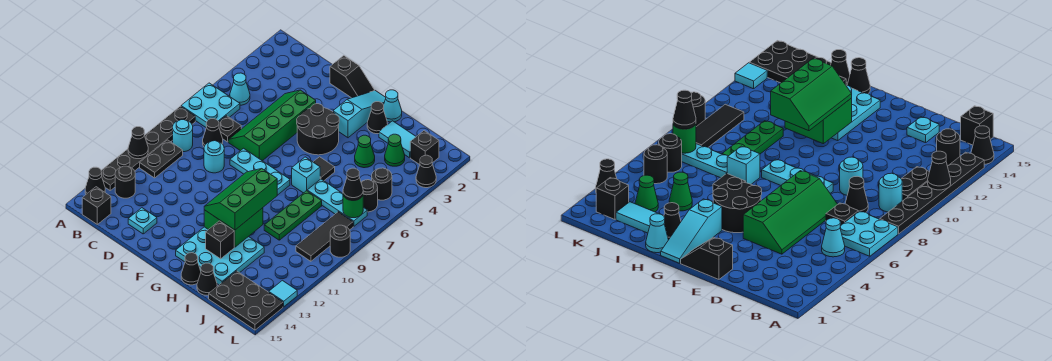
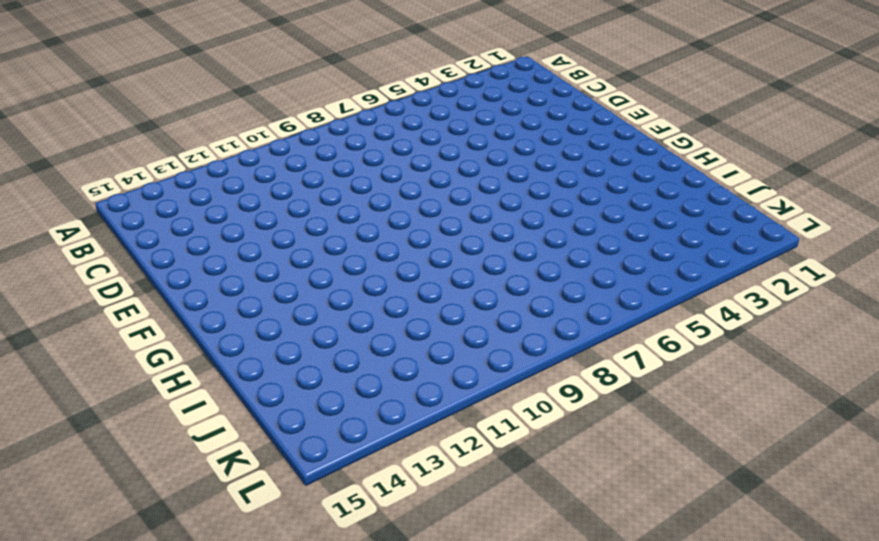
none -> cyan plate A6:B7 level 1
none -> black plate A8:A13 level 1
none -> black cone A14 level 1
none -> cyan cone B5 level 1

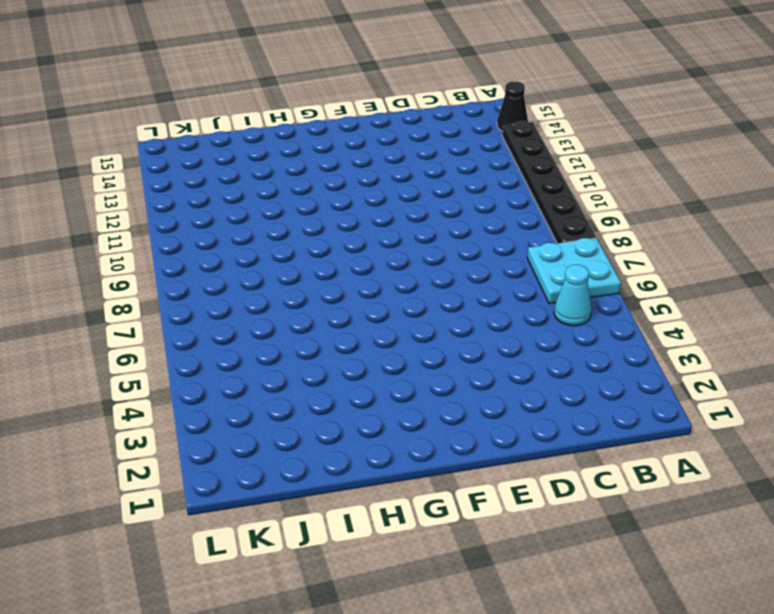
none -> cyan round brick B9 level 1
none -> black plate B10:B11 level 1
none -> black round brick B13 level 1
none -> black brick B15 level 1

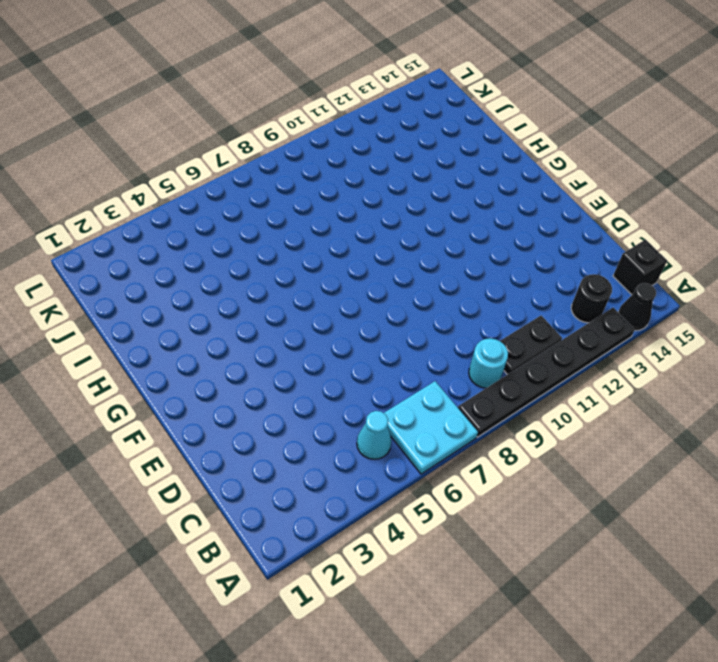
none -> black plate C7 level 1
none -> black cone C8 level 1
none -> green slope D4:E7 level 1 top E
none -> cyan round brick D9 level 1

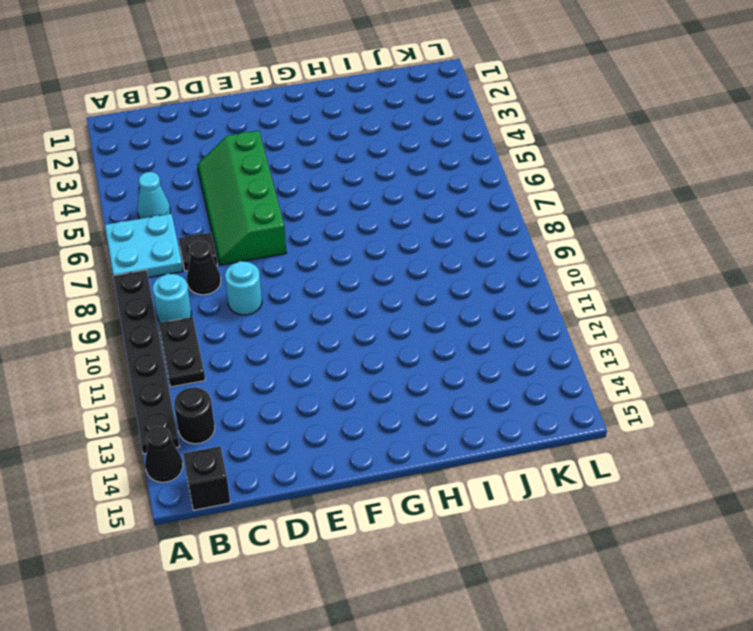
none -> cyan plate D14 level 1
none -> black slope E1:F1 level 1 top E
none -> cyan plate E8:G8 level 1
none -> black round brick F4:G5 level 1

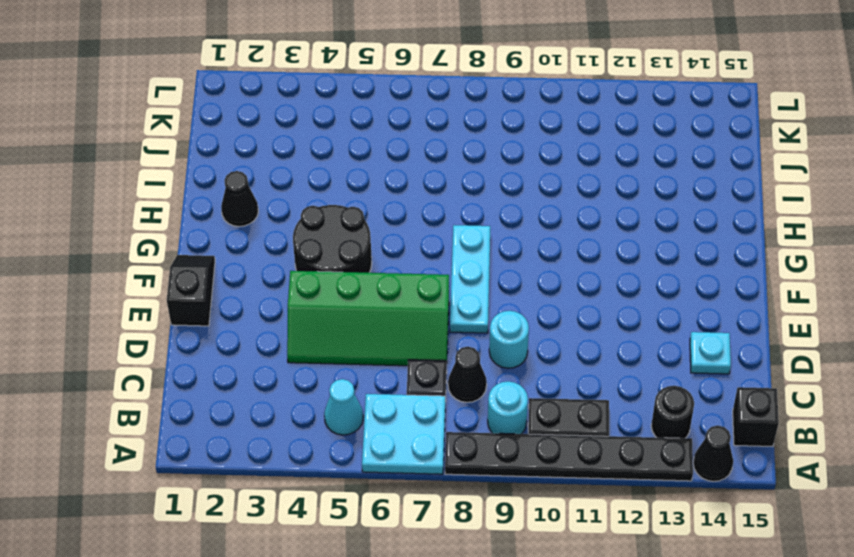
none -> cyan slope G1:G3 level 1 top 3
none -> cyan plate G12:I14 level 1
none -> cyan cone H1 level 1
none -> black tile H6 level 1

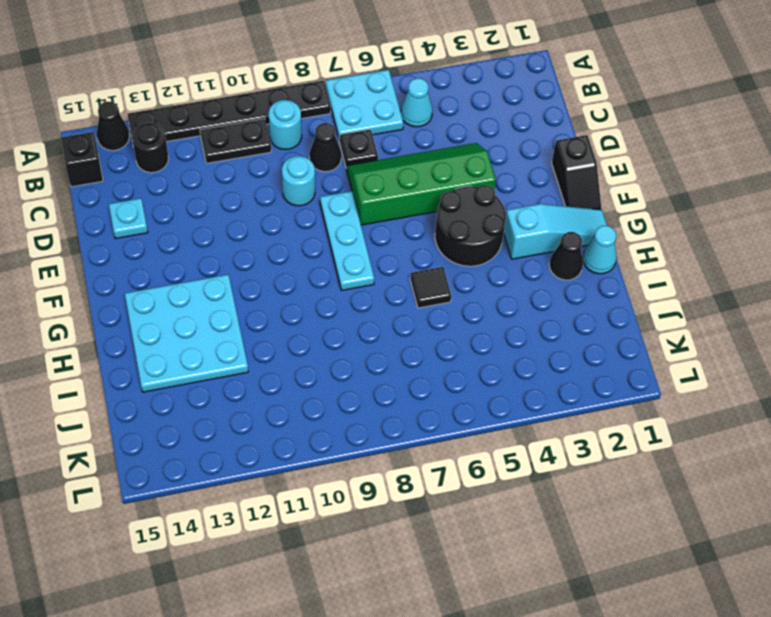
none -> cyan brick H7 level 1
none -> black cone H15 level 1
none -> cyan tile I2:J2 level 1
none -> green cone I4 level 1

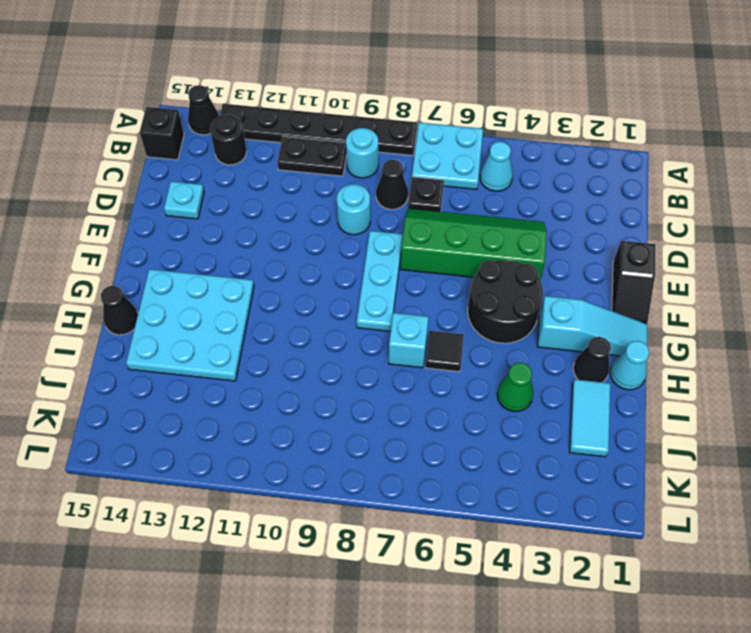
none -> cyan plate I7:K7 level 1
none -> green plate I8:I10 level 1
none -> black cone I15 level 1
none -> green cone J3 level 1

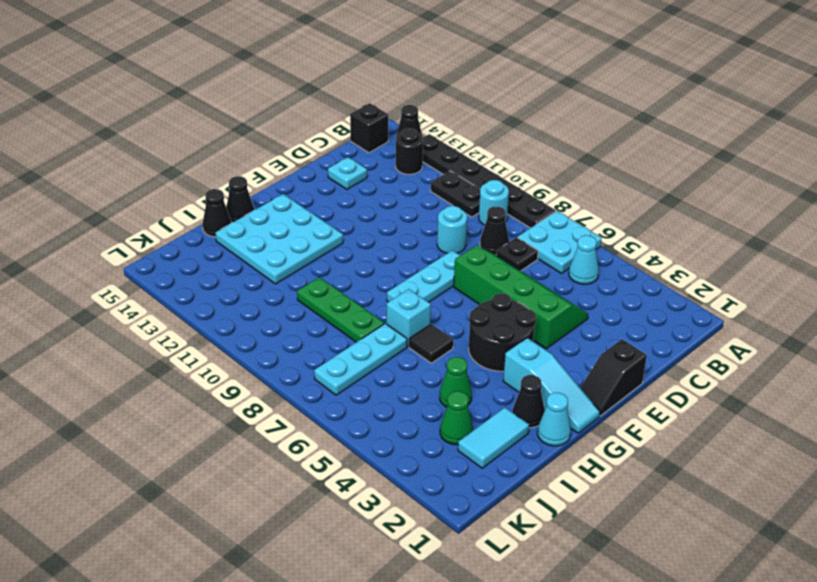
none -> black plate J14:L15 level 1
none -> black brick K2 level 1
none -> black round brick K5 level 1
none -> black round brick K6 level 1

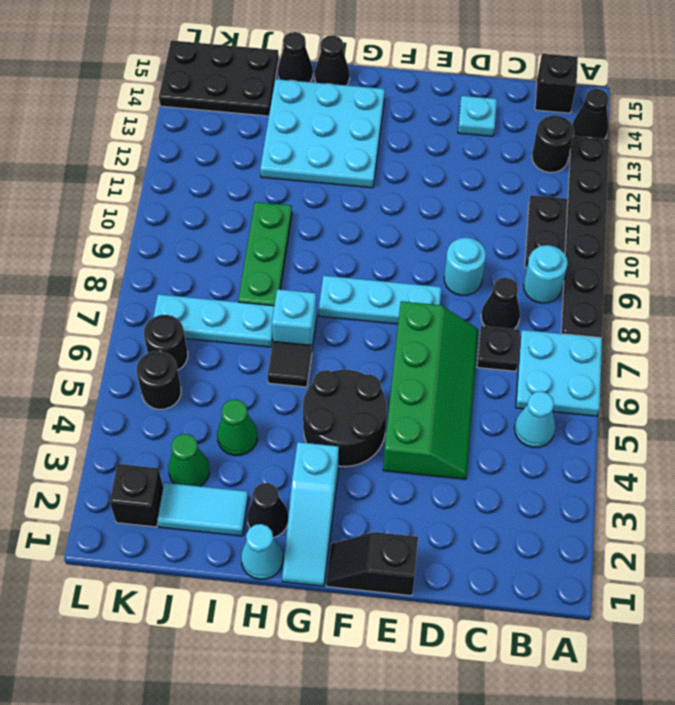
none -> black tile K8:K10 level 1
none -> black cone L3 level 1
none -> black round brick L9 level 1
none -> cyan tile L13 level 1

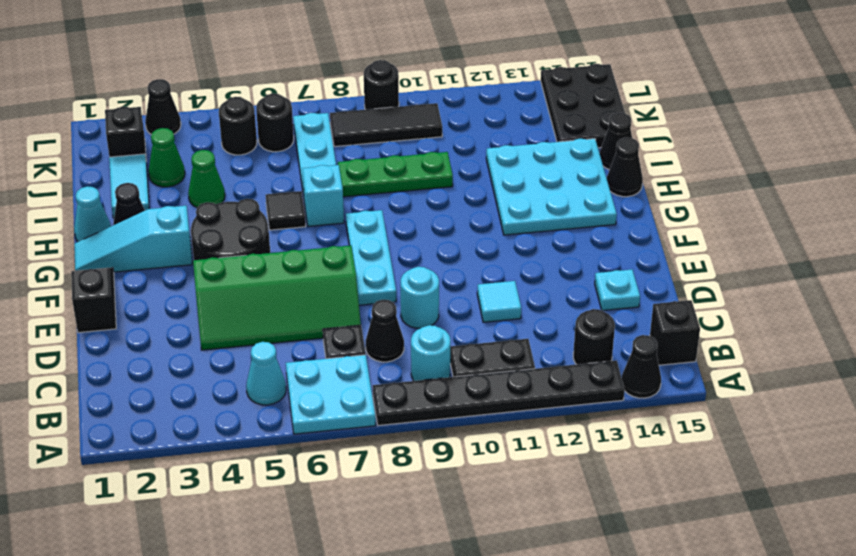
cyan tile D11 level 1 -> cyan tile L13 level 1
none -> black cone A11 level 2
none -> green brick G11:H12 level 2
none -> black brick H13 level 2
none -> green round brick K7 level 2

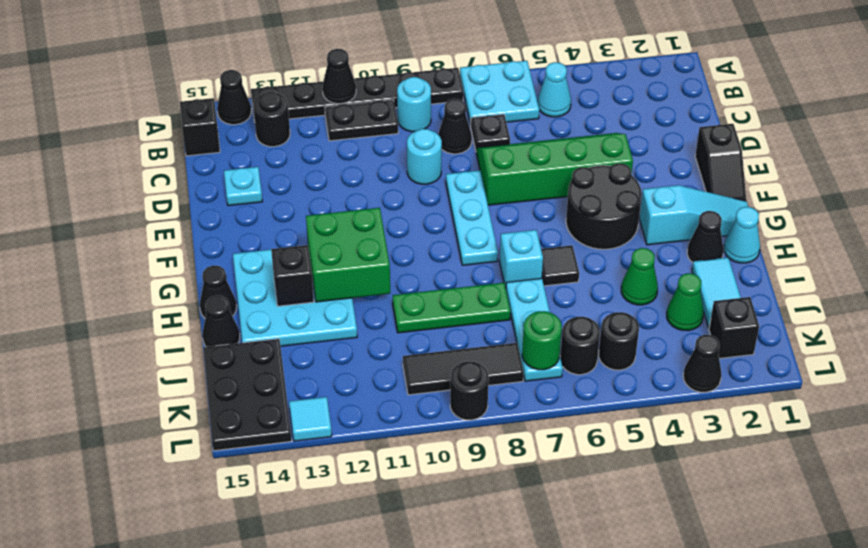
none -> green slope G10:H12 level 3 top H
none -> black cone K7 level 3

